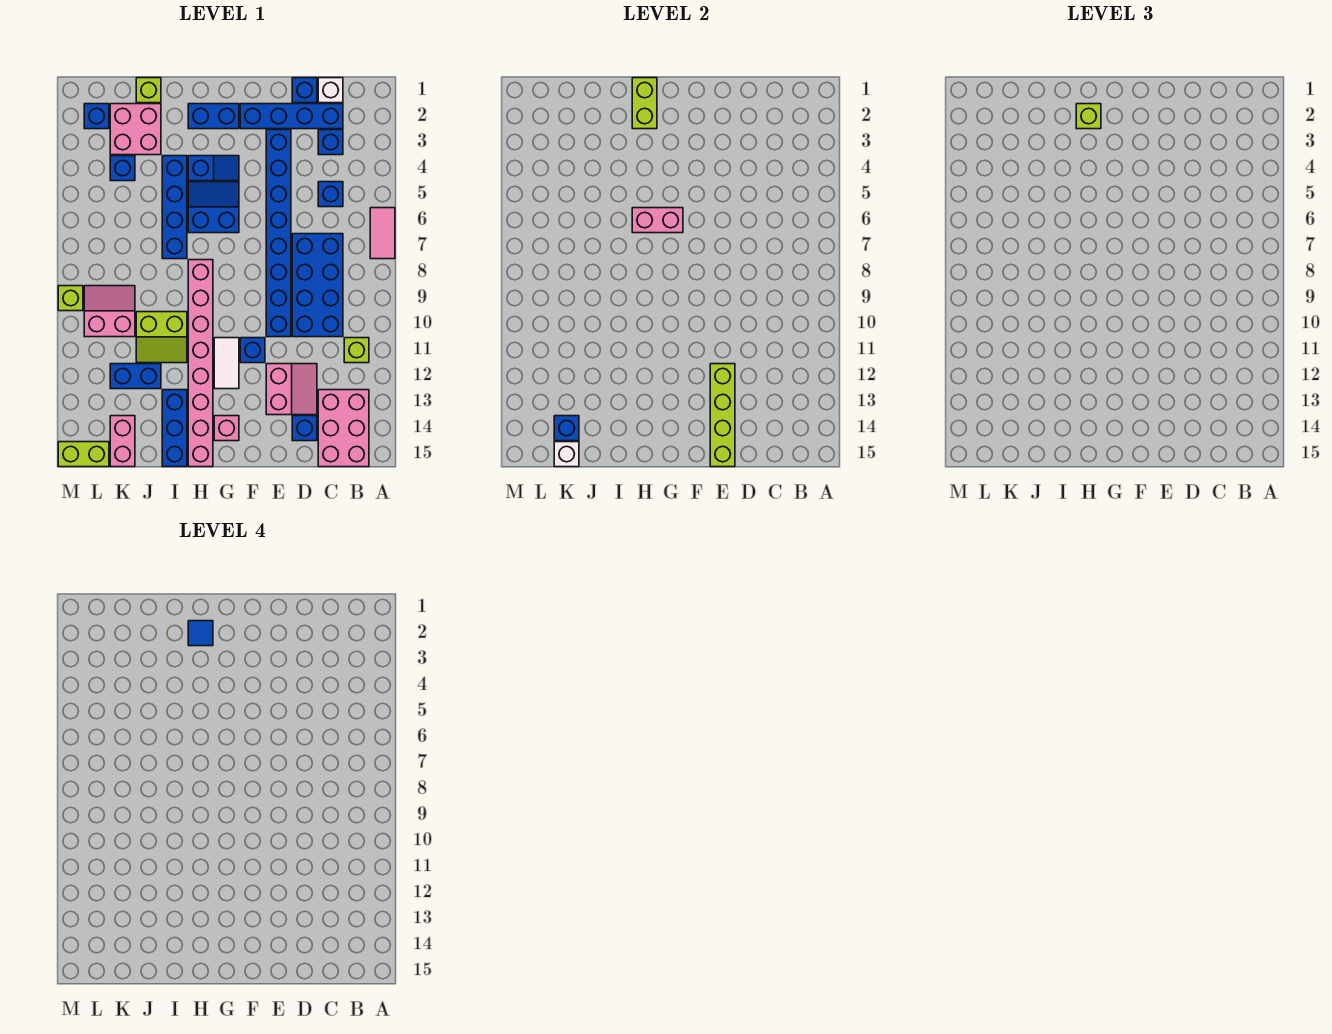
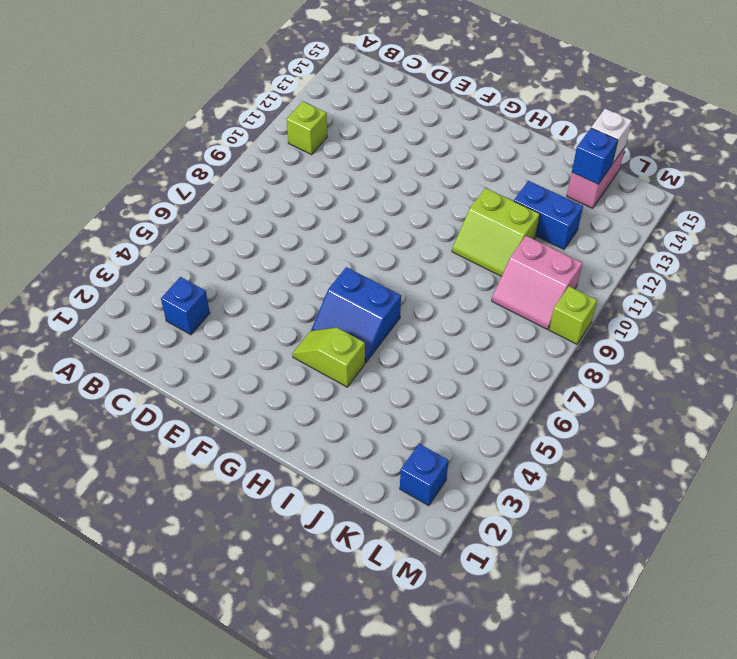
lime slope G4:H4 level 1 top H -> blue slope G4:H4 level 1 top H
lime slope I10:J11 level 1 top 11 -> lime slope I10:J11 level 1 top 10
none -> pink tile A6:A7 level 1
none -> pink brick B13:C15 level 1
none -> white brick C1 level 1
none -> blue brick C2:F2 level 1

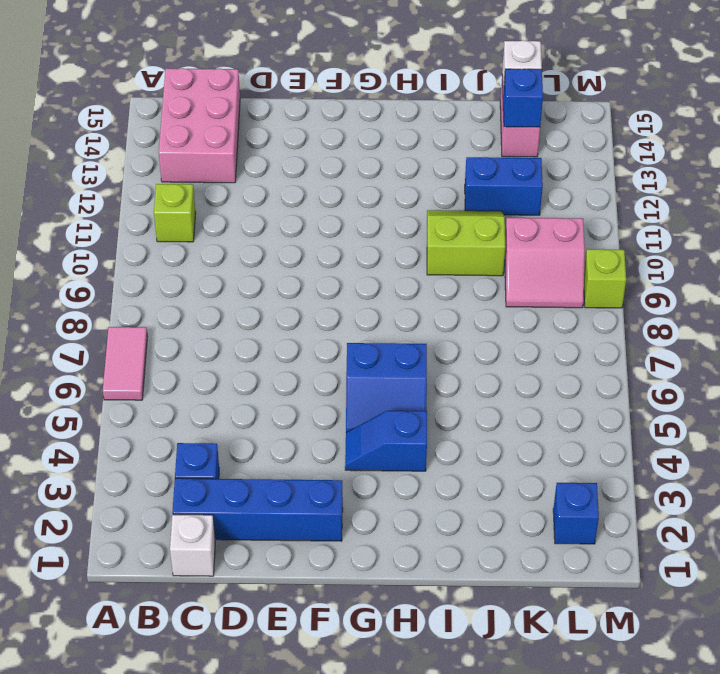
none -> blue brick C5 level 1
none -> blue brick C7:D10 level 1
none -> blue brick D1 level 1
none -> pink slope D12:E13 level 1 top E

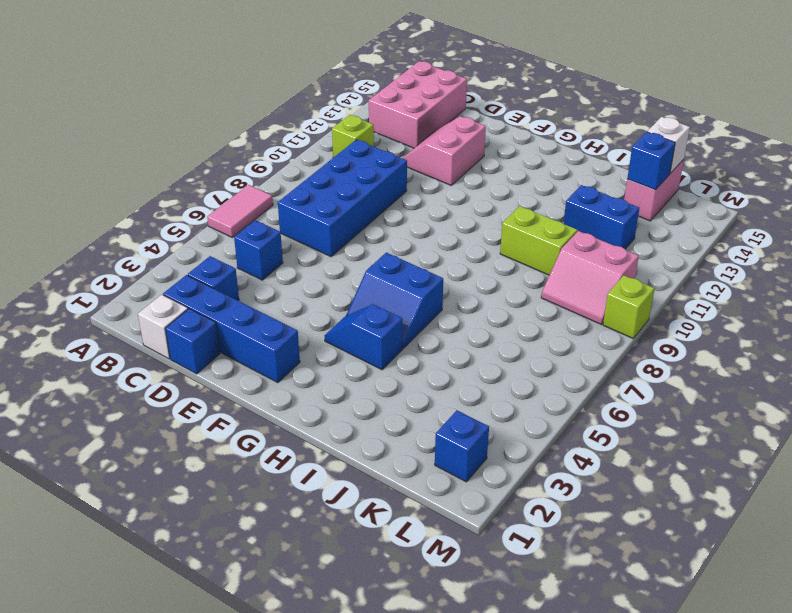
none -> blue brick D14 level 1
none -> blue brick E3:E10 level 1
none -> blue brick F11 level 1
none -> blue brick G2:H2 level 1

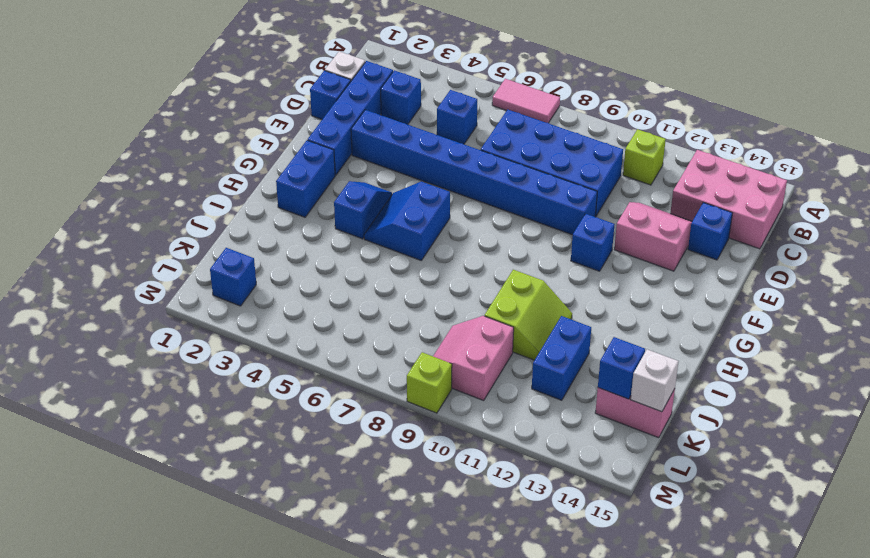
none -> white tile G11:G12 level 1
none -> pink brick G14 level 1
none -> pink brick H8:H15 level 1
none -> blue brick I4:I7 level 1

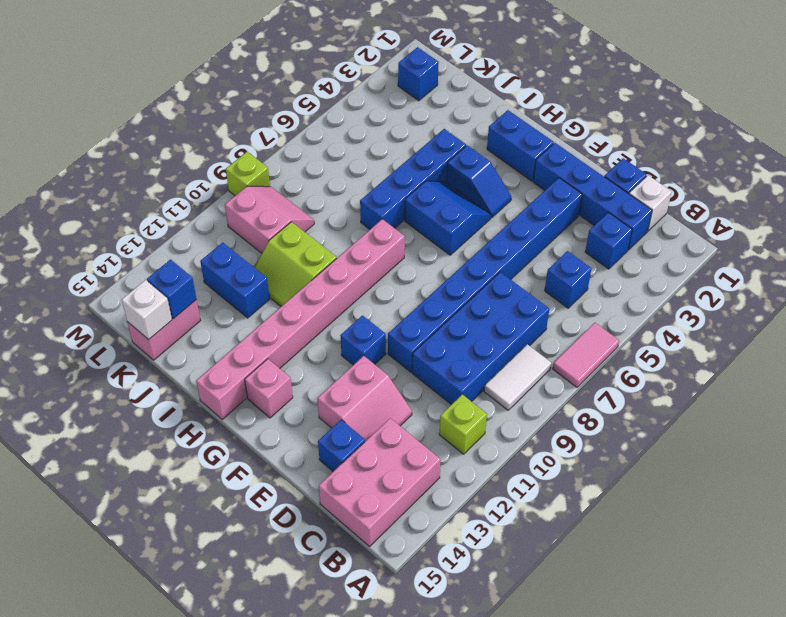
white tile B8:B9 level 1 -> white tile G11:G12 level 1
none -> blue brick I13:I15 level 1
none -> lime brick J1 level 1
none -> pink brick J2:K3 level 1
none -> blue brick K4 level 1

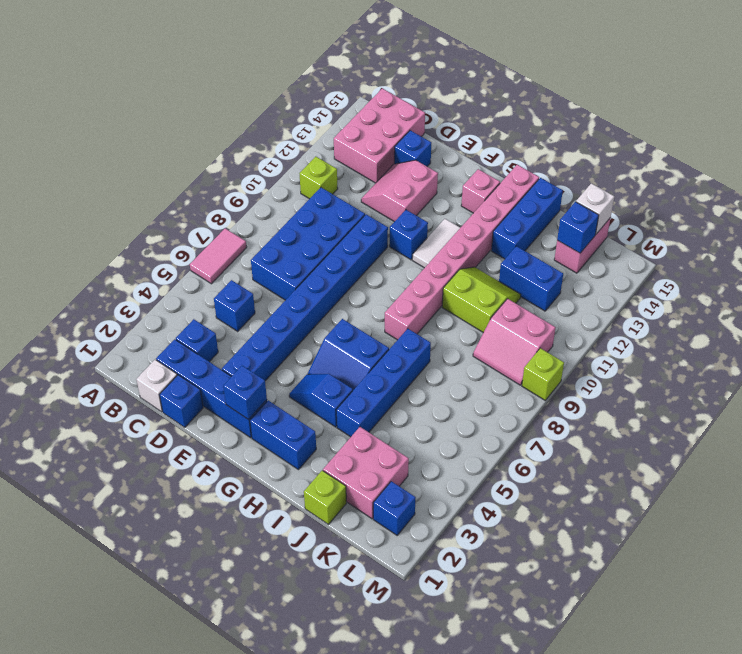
blue brick F2 level 2 -> blue brick K4 level 1
none -> lime brick L15:M15 level 1
none -> lime brick E12:E15 level 2
none -> pink brick G6:H6 level 2
none -> lime brick H1:H2 level 2

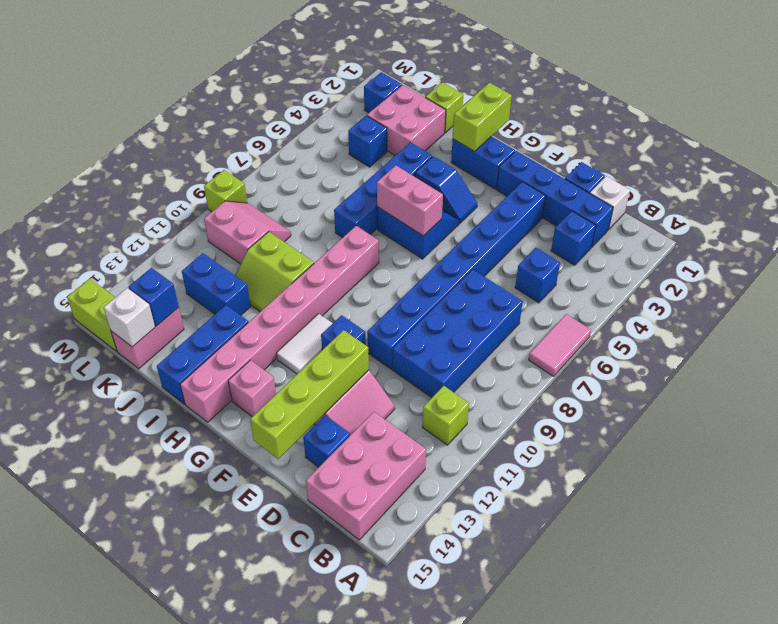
none -> lime brick H2 level 3
none -> blue tile H2 level 4

